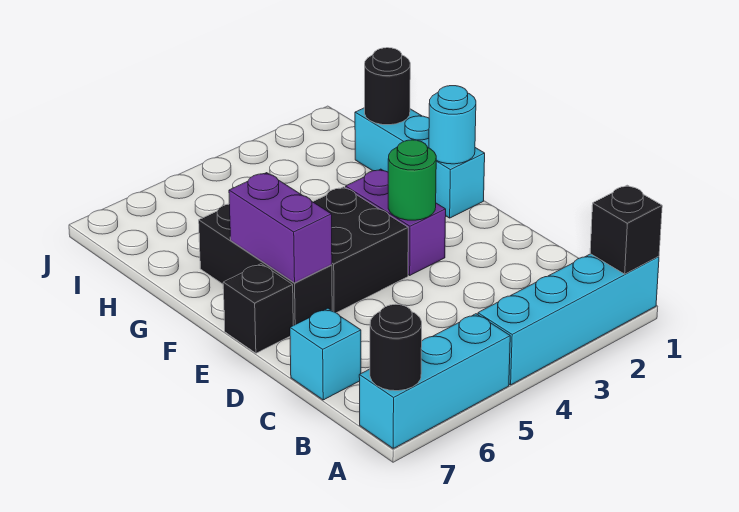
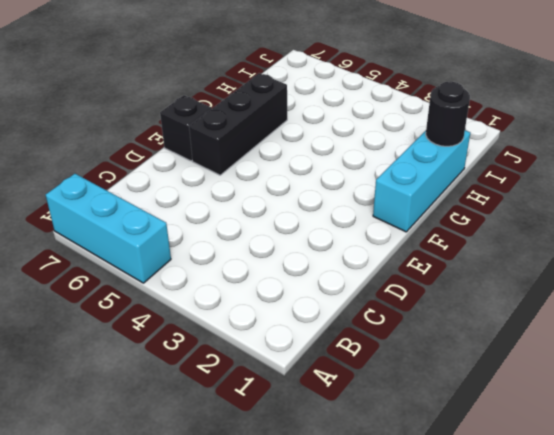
none -> cyan brick A1:A4 level 1
none -> cyan brick C7 level 1
none -> purple brick E3:F3 level 1

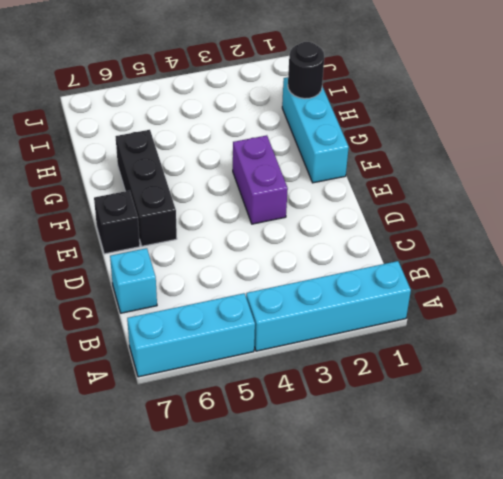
none -> black brick E4:F5 level 1
none -> black brick A1 level 2
none -> black round brick A7 level 2

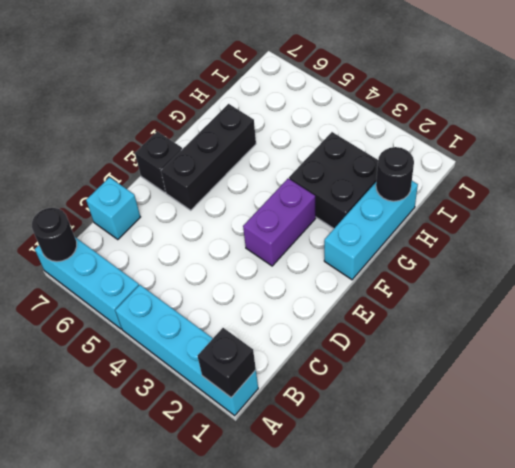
black brick G2:H3 level 1 -> black brick E4:F5 level 1
none -> green round brick E3 level 2
none -> purple brick E6:F6 level 2
none -> cyan round brick F1 level 2

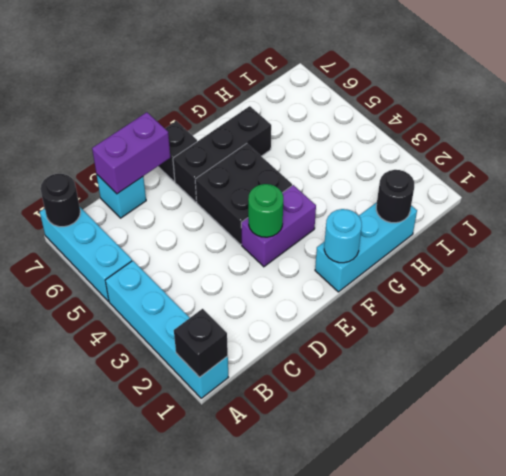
purple brick C7:D7 level 2 -> purple brick E6:F6 level 2

